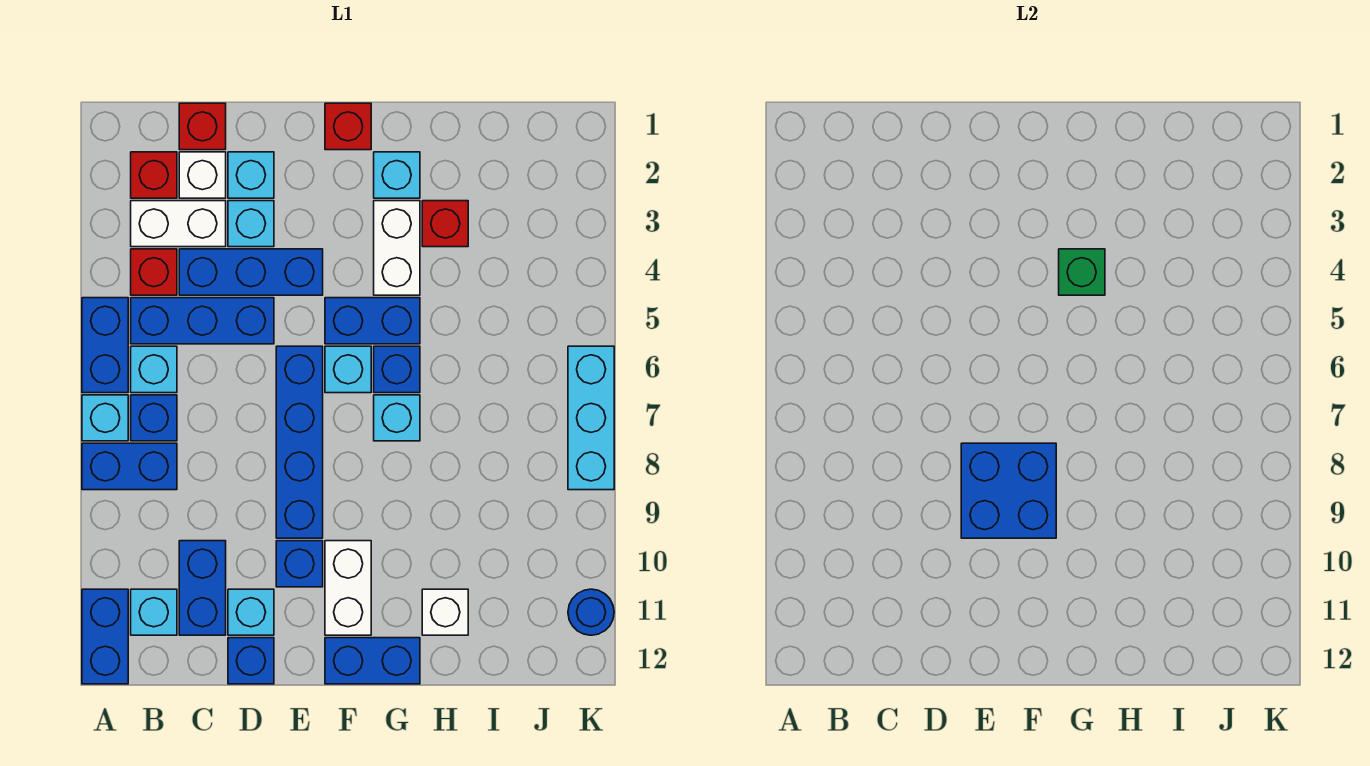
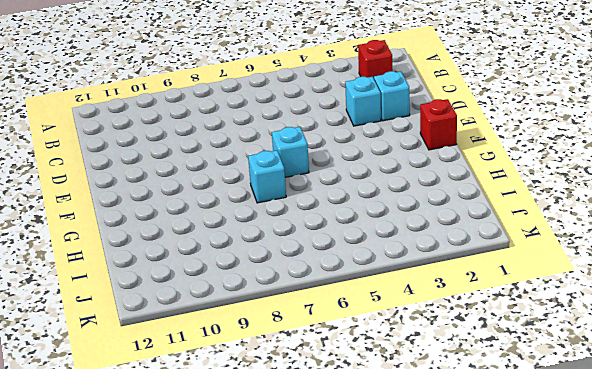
none -> blue brick A5:A6 level 1
none -> cyan brick A7 level 1
none -> blue brick A8:B8 level 1
none -> blue brick A11:A12 level 1

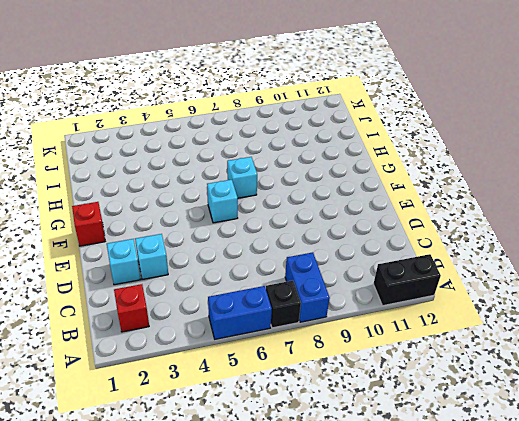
black brick A7 level 1 -> cyan brick A7 level 1
black brick A11:A12 level 1 -> blue brick A11:A12 level 1
none -> white brick B3:C3 level 1
none -> red brick B4 level 1
none -> blue brick B5:D5 level 1
none -> cyan brick B6 level 1

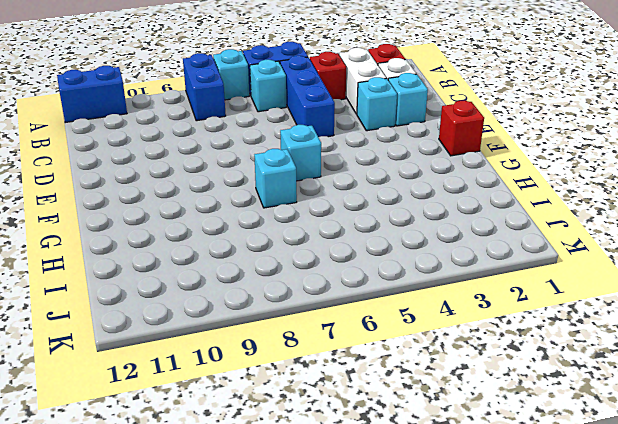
none -> blue brick B7 level 1
none -> cyan brick B11 level 1
none -> red brick C1 level 1
none -> blue brick C4:E4 level 1

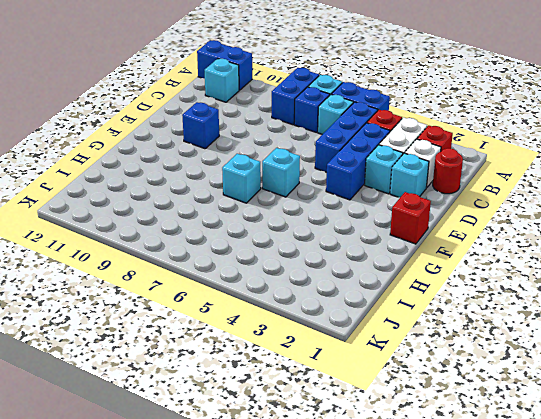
red round brick C1 level 1 -> red brick C1 level 1
none -> blue brick C10:C11 level 1
none -> cyan brick D11 level 1
none -> blue brick D12 level 1
none -> blue brick E6:E9 level 1

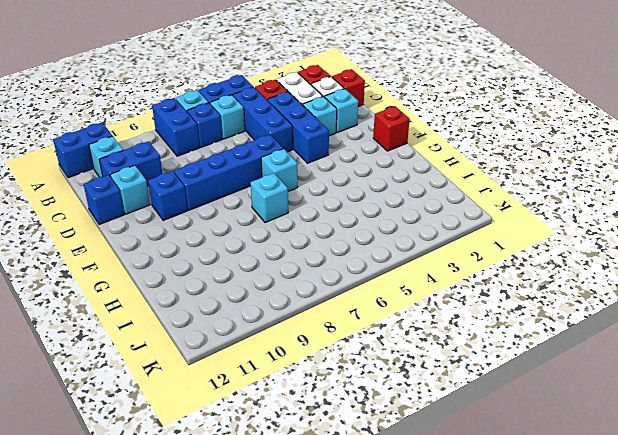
none -> blue brick F5:G5 level 1
none -> white brick F10:F11 level 1
none -> blue brick F12:G12 level 1
none -> cyan brick G2 level 1

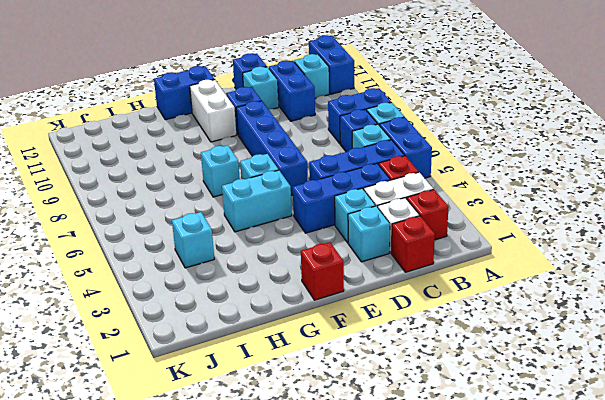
cyan brick F5:G5 level 1 -> blue brick F5:G5 level 1
cyan brick I4 level 1 -> cyan brick G2 level 1
none -> white brick G3:G4 level 1
none -> blue brick G6 level 1
none -> red brick H3 level 1
none -> white brick H11 level 1

